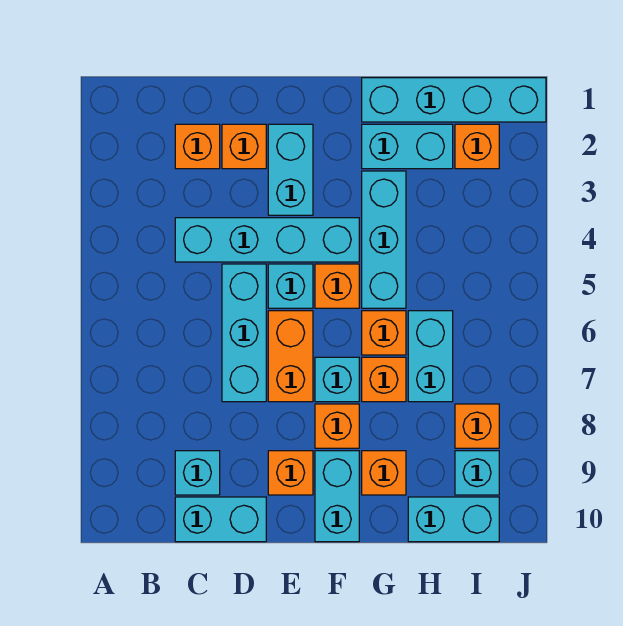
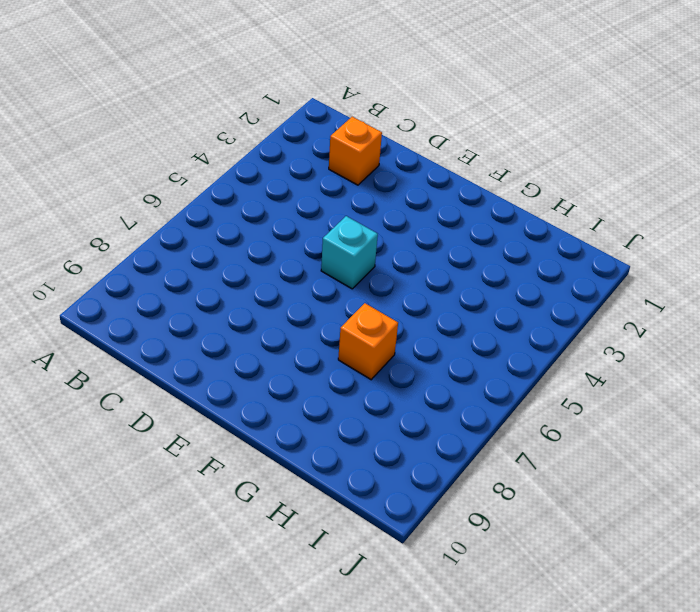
none -> cyan brick C4:F4 level 1
none -> cyan brick C9 level 1
none -> cyan brick C10:D10 level 1

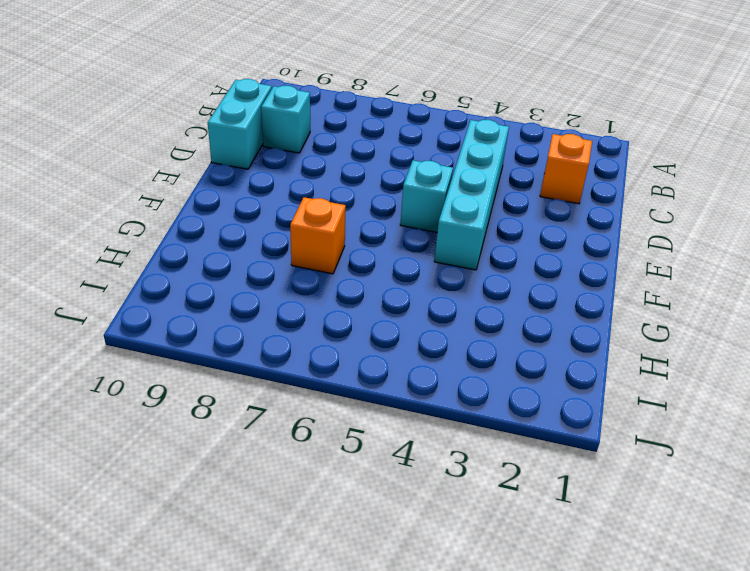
none -> orange brick D2 level 1
none -> cyan brick D5:D7 level 1
none -> cyan brick E2:E3 level 1

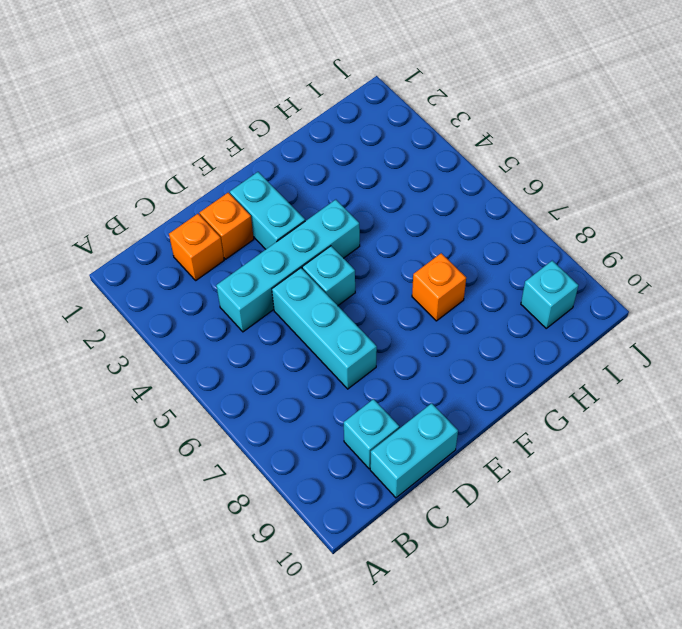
none -> orange brick E6:E7 level 1
none -> orange brick E9 level 1
none -> orange brick F5 level 1

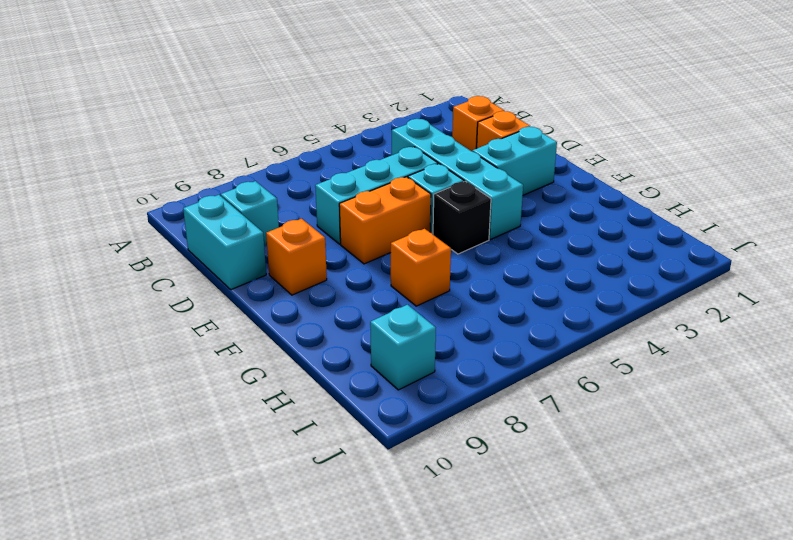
black brick F5 level 1 -> orange brick F5 level 1
none -> cyan brick F7 level 1
none -> orange brick F8 level 1
none -> cyan brick F9:F10 level 1

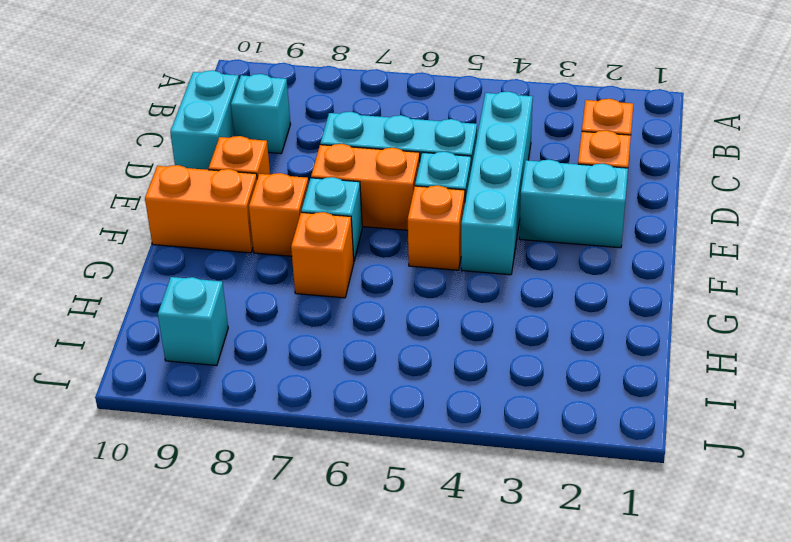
orange brick F9:F10 level 1 -> cyan brick F9:F10 level 1
none -> cyan brick G1:J1 level 1
none -> cyan brick G2:H2 level 1
none -> cyan brick G3:G5 level 1

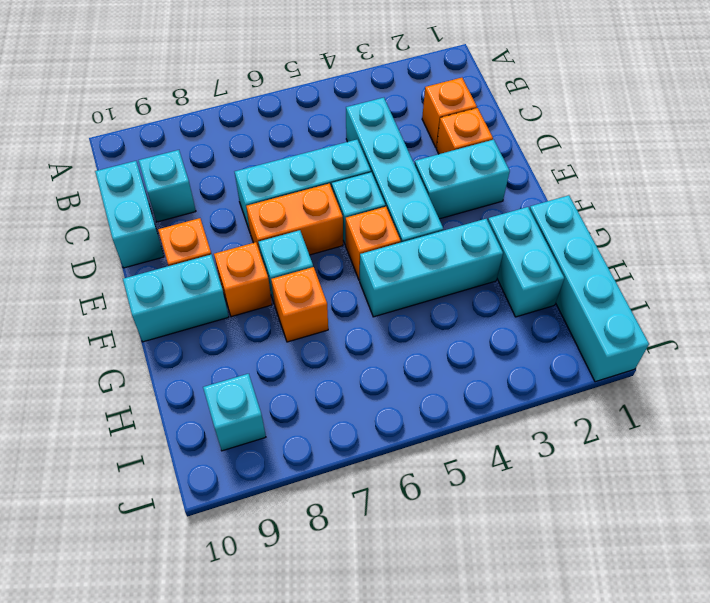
none -> orange brick G6 level 1
none -> orange brick G9 level 1
none -> cyan brick H6:H7 level 1

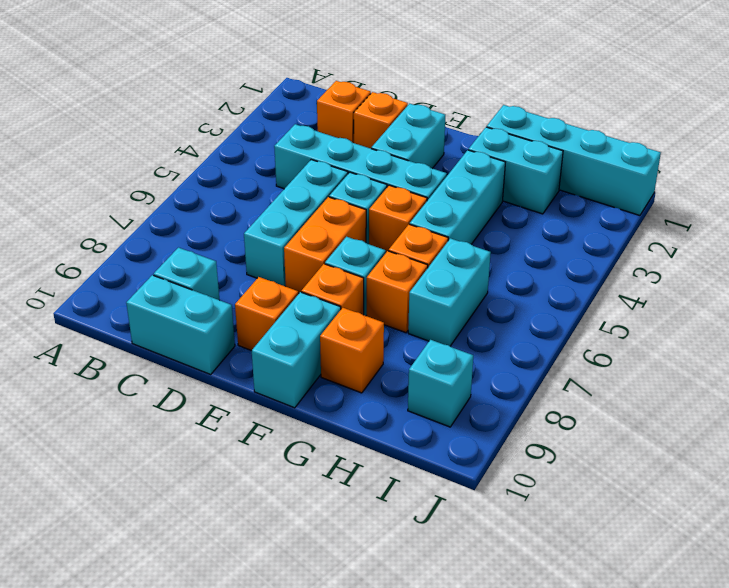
none -> cyan brick H10:I10 level 1
none -> orange brick I2 level 1
none -> orange brick I8 level 1

